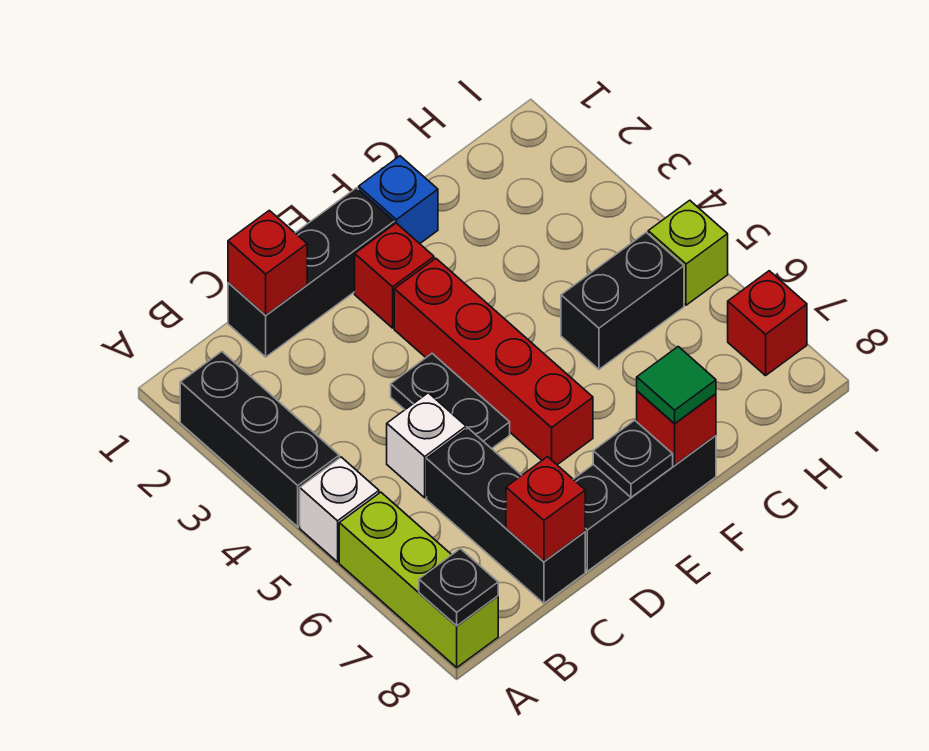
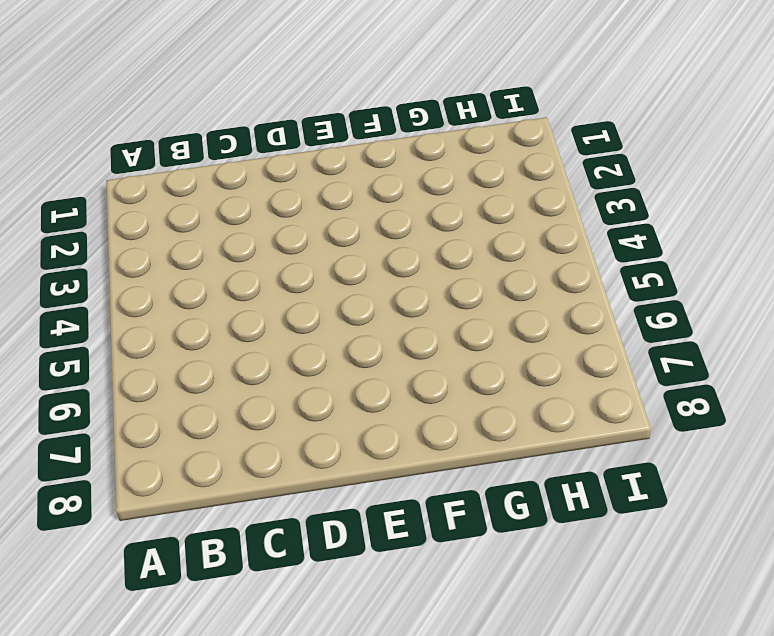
none -> black brick A2:A4 level 1
none -> white brick A5 level 1
none -> lime brick A6:A8 level 1

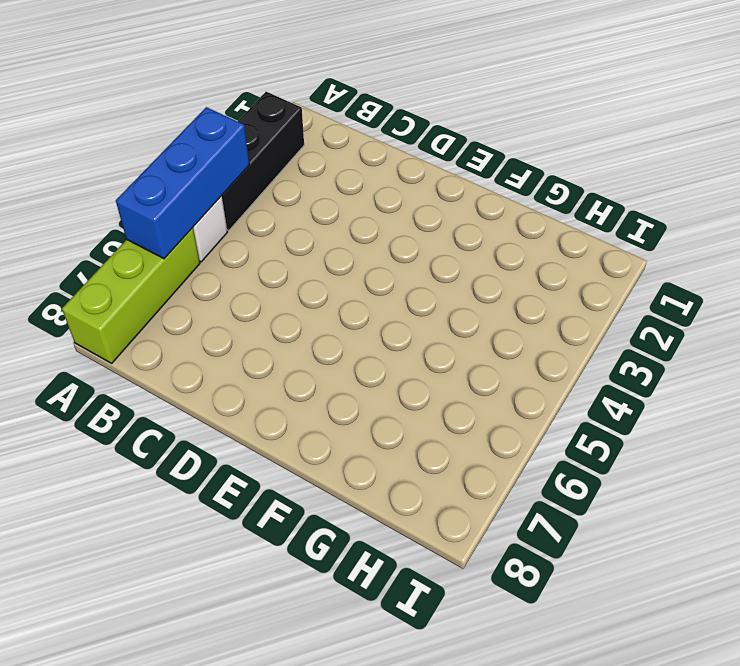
blue brick A4:A6 level 2 -> none
none -> black brick C1:E1 level 1
none -> white brick C5 level 1
none -> black brick C6:C8 level 1

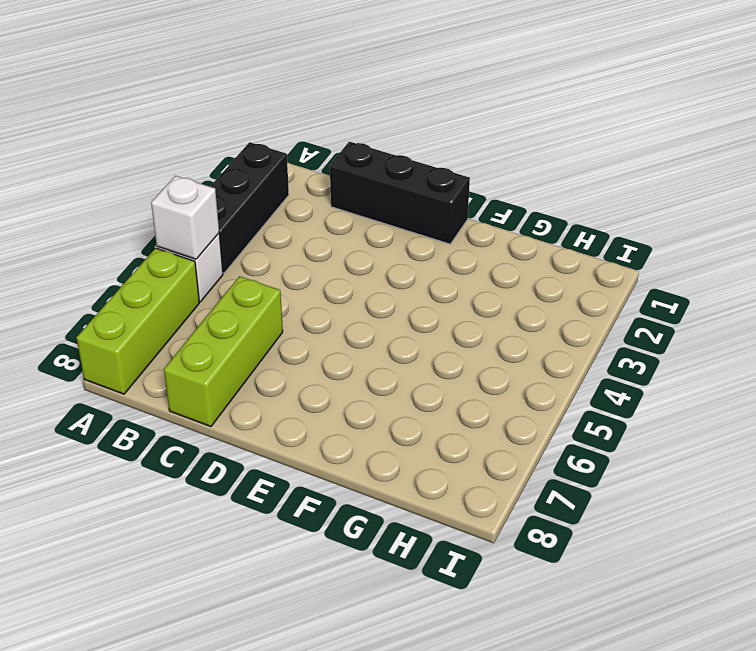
white brick A5 level 2 -> white brick C5 level 1
lime brick C6:C8 level 1 -> black brick C6:C8 level 1
none -> black plate D4:D5 level 1
none -> black brick D8:F8 level 1
none -> red brick E2 level 1

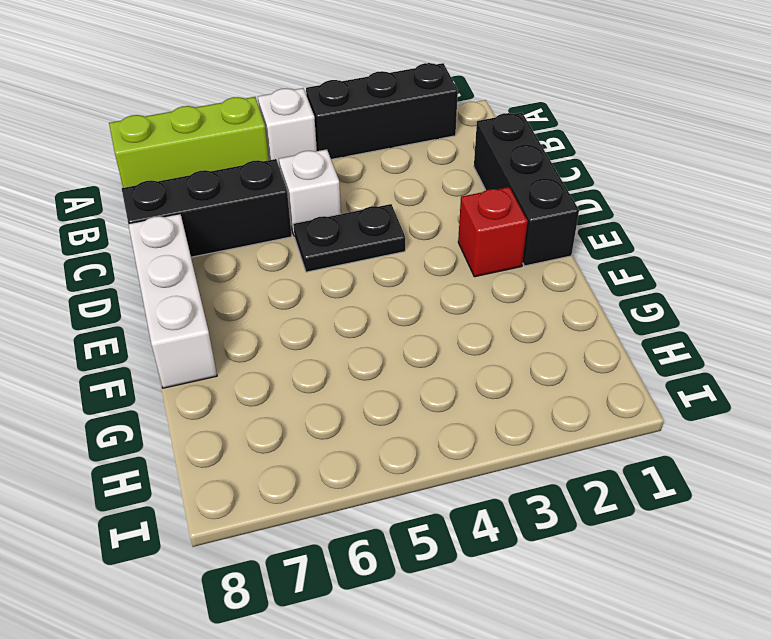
white brick D8:F8 level 1 -> black brick D8:F8 level 1
none -> red brick E3:E6 level 1
none -> blue brick F1 level 1
none -> black brick G5:H5 level 1

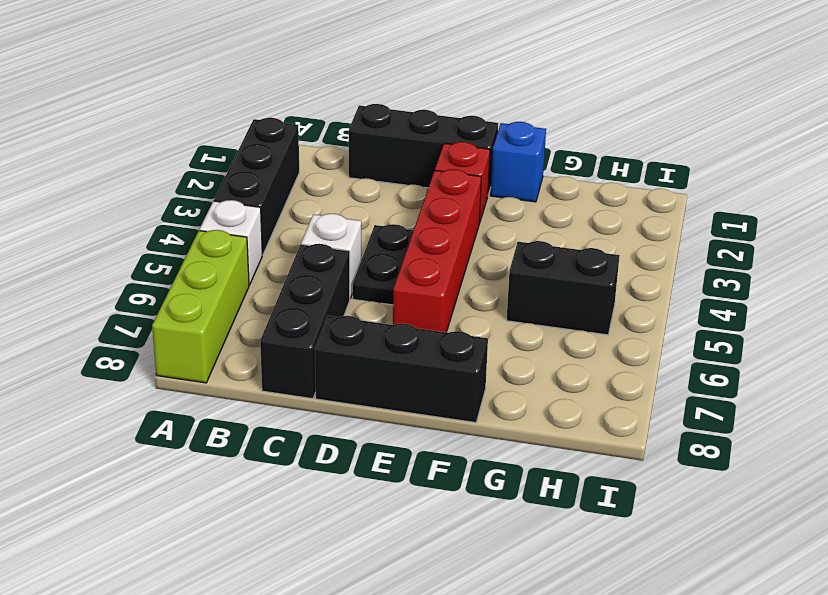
none -> lime brick I5 level 1
none -> red brick I7 level 1
none -> black plate A8 level 2

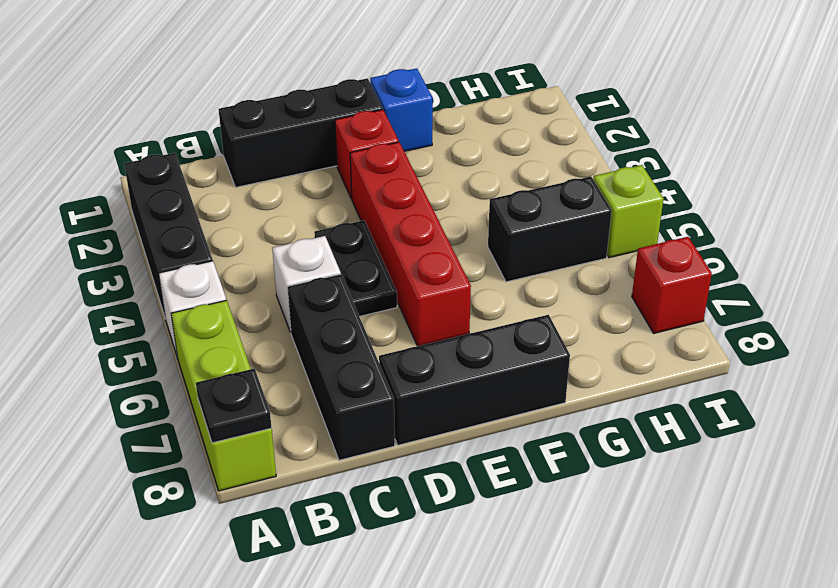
none -> red brick C1 level 2
none -> red brick C8 level 2
none -> black plate E8 level 2

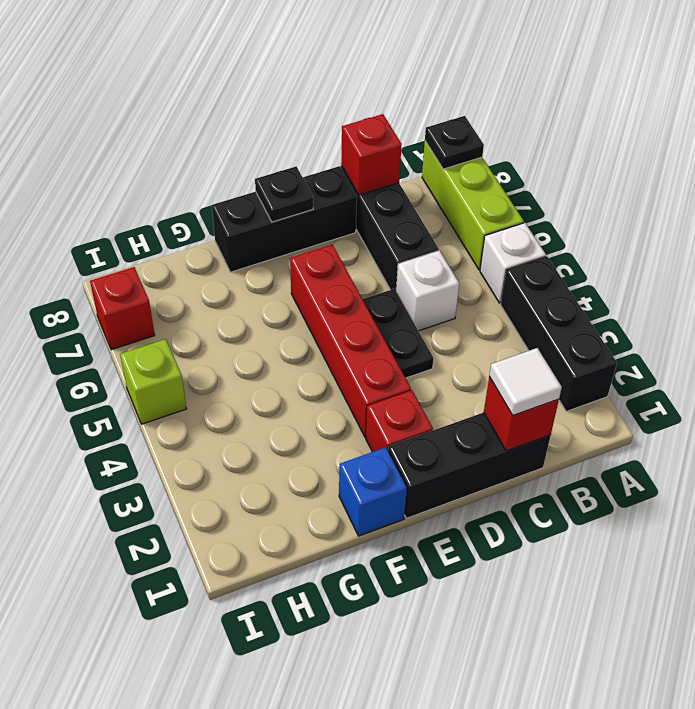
white tile C1 level 3 -> none
none -> black brick G5:H5 level 1
none -> red brick F8 level 2
none -> green tile F8 level 3

